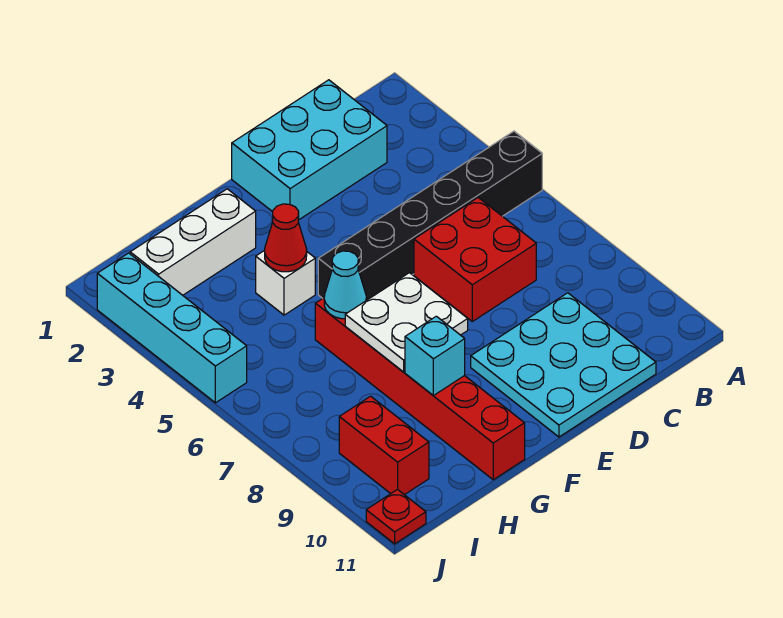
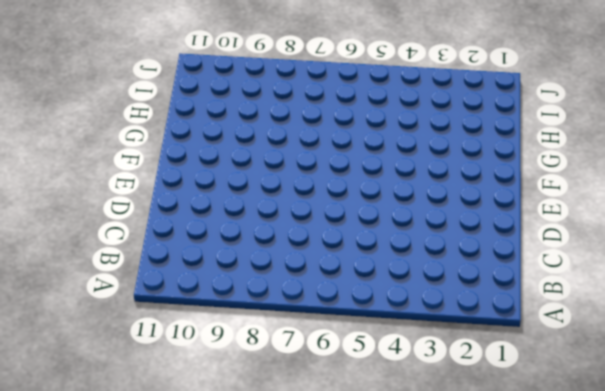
none -> black brick A5:F5 level 1
none -> cyan brick C1:E2 level 1
none -> red brick C6:D7 level 1

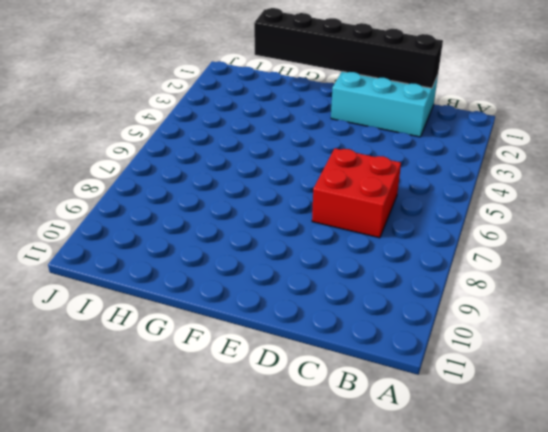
black brick C1:H1 level 2 -> black brick A5:F5 level 1
none -> cyan plate C9:E11 level 1
none -> white brick G2:I2 level 1
none -> white brick G4 level 1

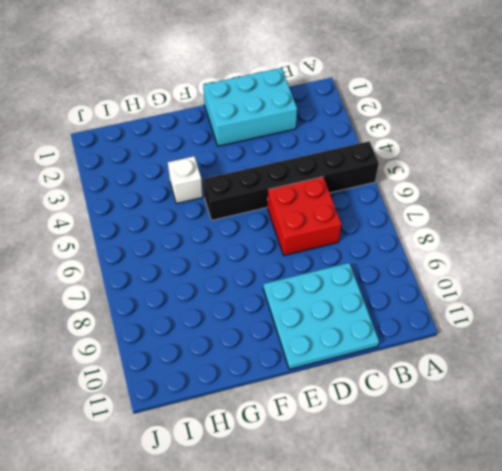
none -> white brick G2:I2 level 1
none -> red brick G6:G11 level 1
none -> red brick I9:I10 level 1

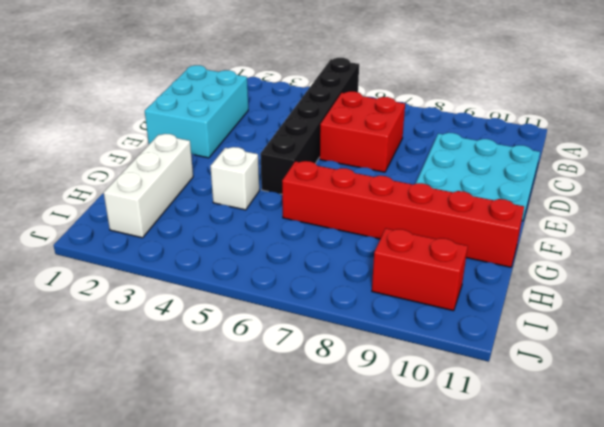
none -> cyan brick J2:J5 level 1
none -> red plate J11 level 1
none -> white plate F7:G8 level 2

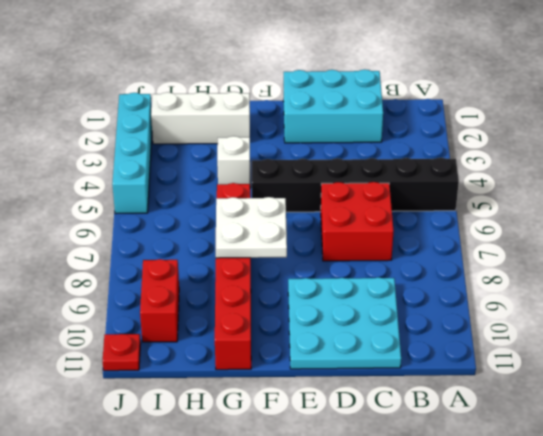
none -> red cone G4 level 2
none -> cyan cone G6 level 2
none -> cyan brick G9 level 2

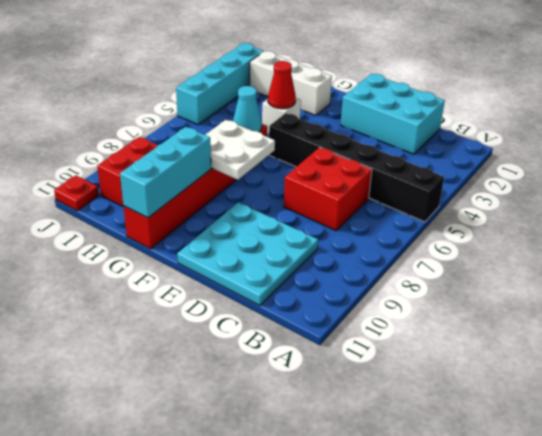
cyan brick G9:G11 level 2 -> cyan brick G9 level 2

